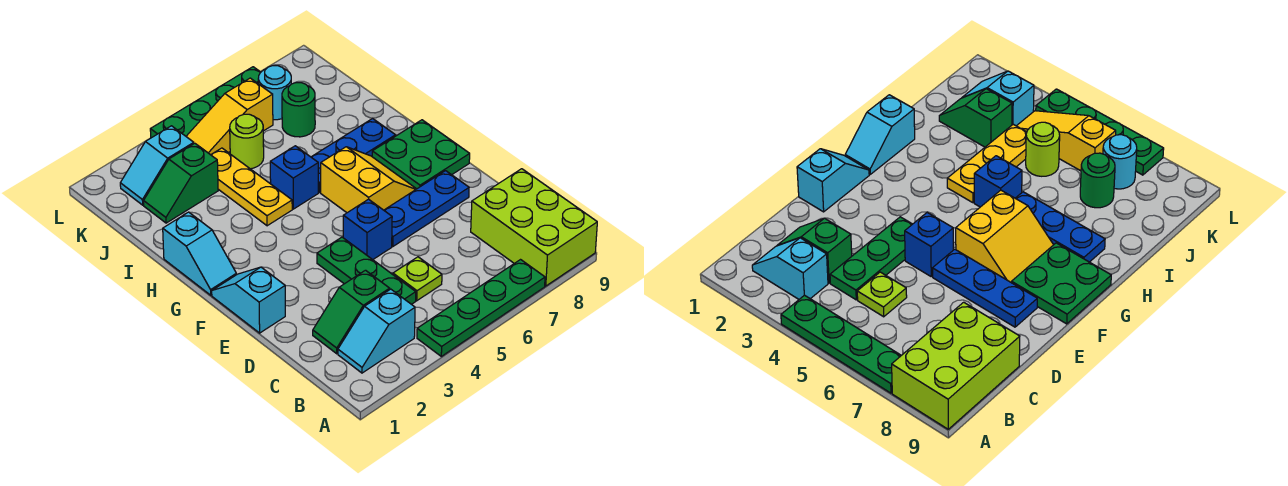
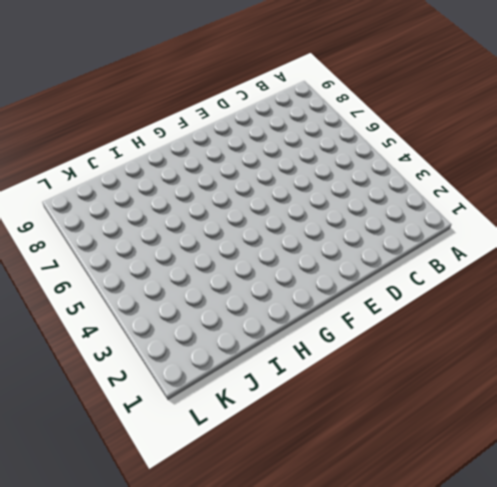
none -> green plate A4:A7 level 1
none -> lime brick A8:C9 level 1
none -> cyan slope B2:B3 level 1 top 3

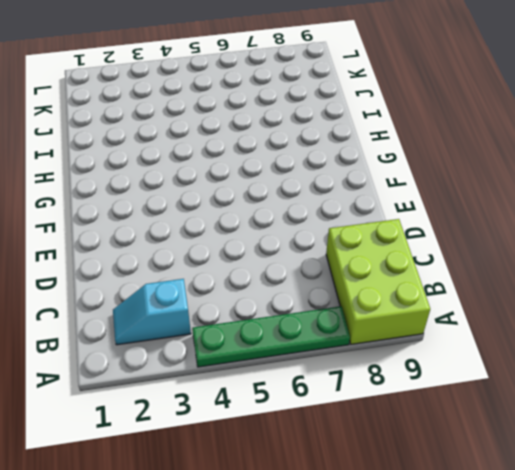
none -> green slope C2:C3 level 1 top 3
none -> green plate C4:E4 level 1
none -> lime plate C5 level 1

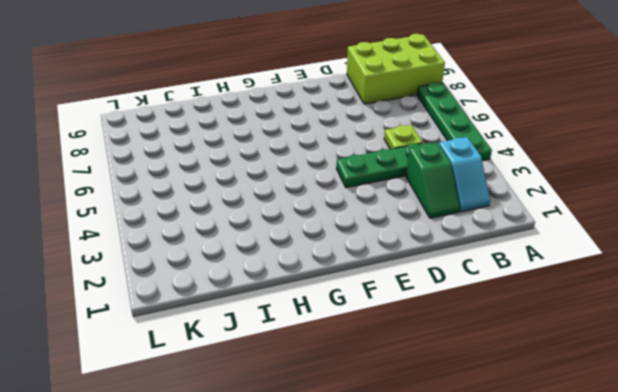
none -> cyan slope E1:F1 level 1 top E
none -> blue brick E5 level 1
none -> blue plate E6:E8 level 1

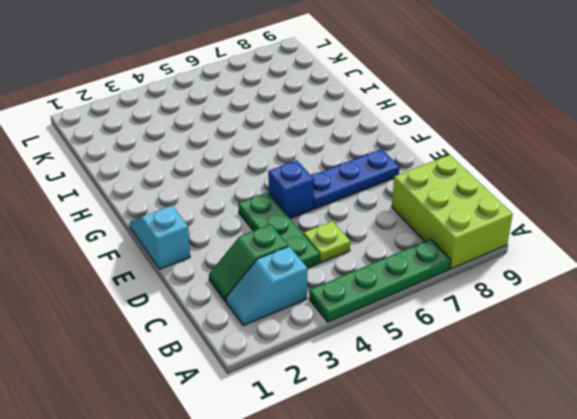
none -> yellow slope F6:G7 level 1 top 6
none -> green plate F8:G9 level 1
none -> cyan slope G1:H1 level 1 top H

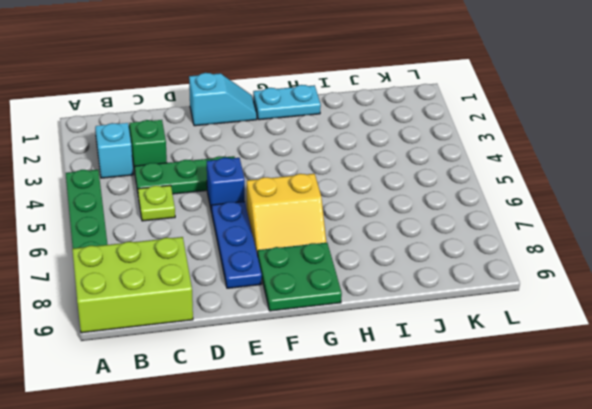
cyan plate G1:H1 level 1 -> cyan slope G1:H1 level 1 top H
none -> yellow plate H4:J4 level 1
none -> blue brick H5 level 1
none -> blue plate H6:H8 level 1

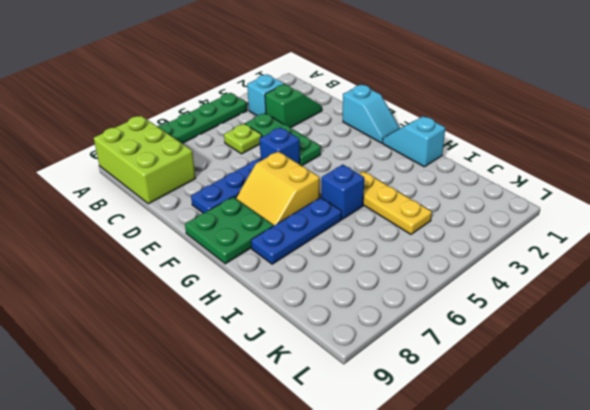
none -> green slope J2:J3 level 1 top 3
none -> lime round brick J5 level 1
none -> green round brick J7 level 1

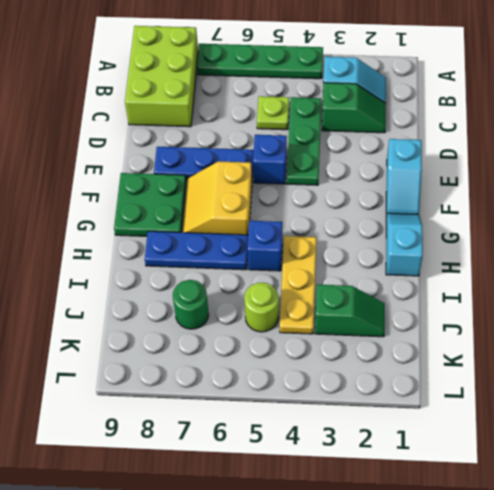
none -> cyan slope K2:K3 level 1 top 3
none -> yellow slope K4:K6 level 1 top 6
none -> cyan round brick K7 level 1

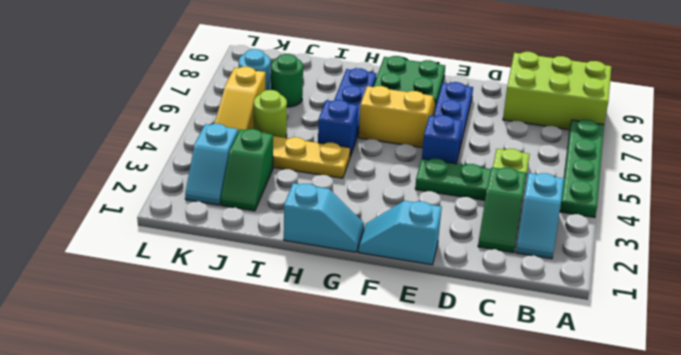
none -> green plate L4:L7 level 1

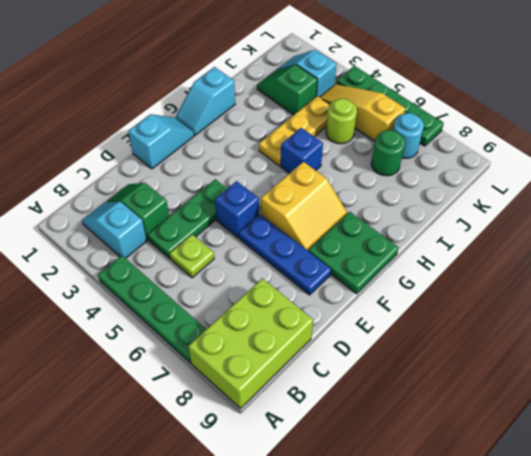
none -> blue plate H6:H8 level 1

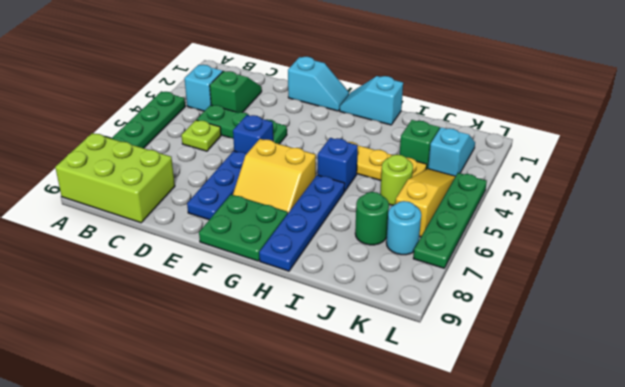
blue plate H6:H9 level 1 -> blue plate H6:H8 level 1

